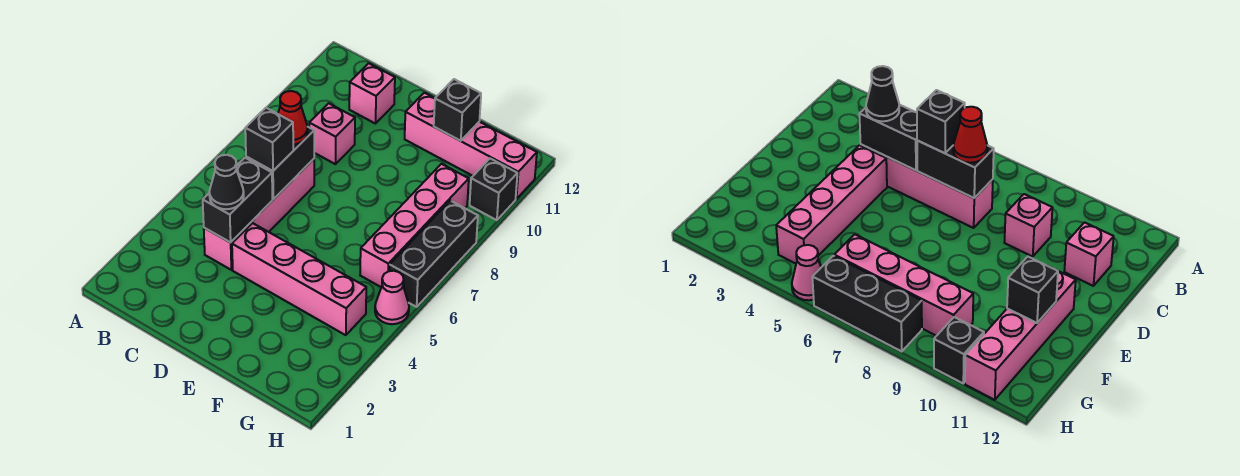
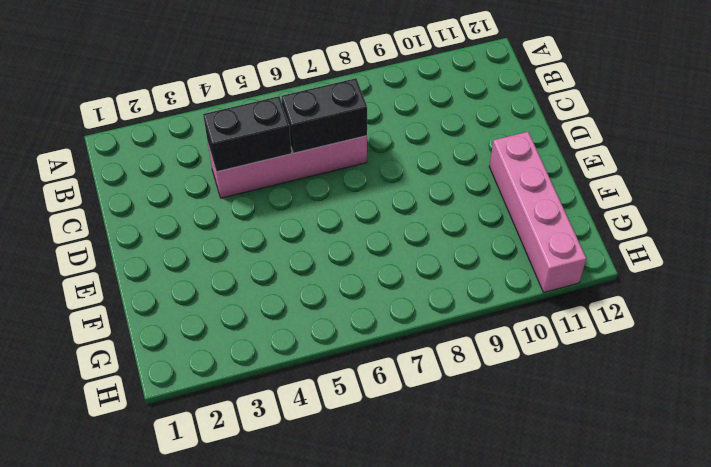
none -> pink brick C9 level 1
none -> pink brick C11 level 1
none -> pink brick D4:G4 level 1

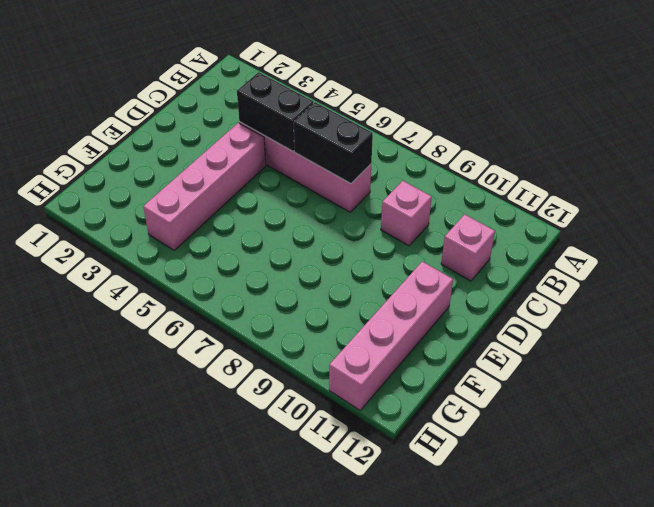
none -> pink brick G6:G9 level 1
none -> pink cone H5 level 1
none -> black brick H6:H8 level 1

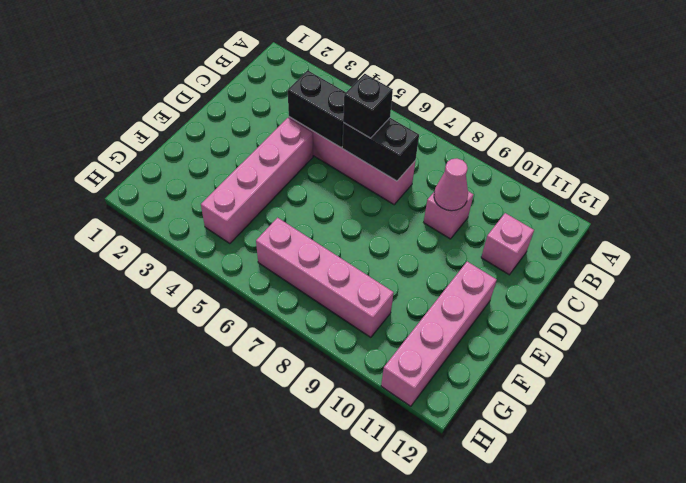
pink cone C9 level 2 -> pink cone H5 level 1
none -> black brick H6:H8 level 1
none -> black brick H10 level 1
none -> black brick F11 level 2

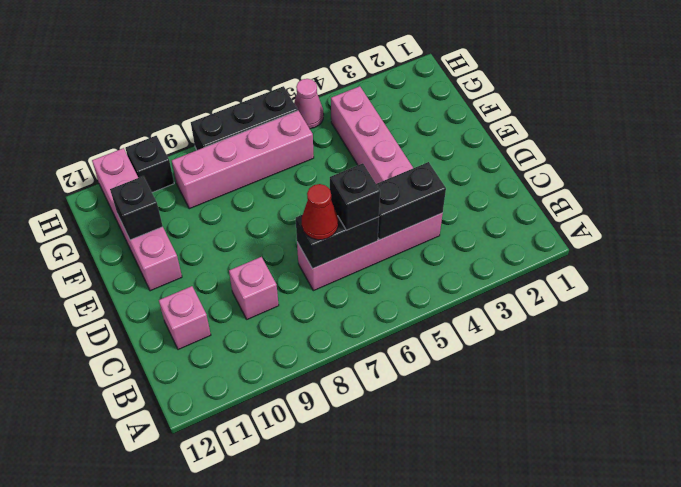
none -> black cone C4 level 3

